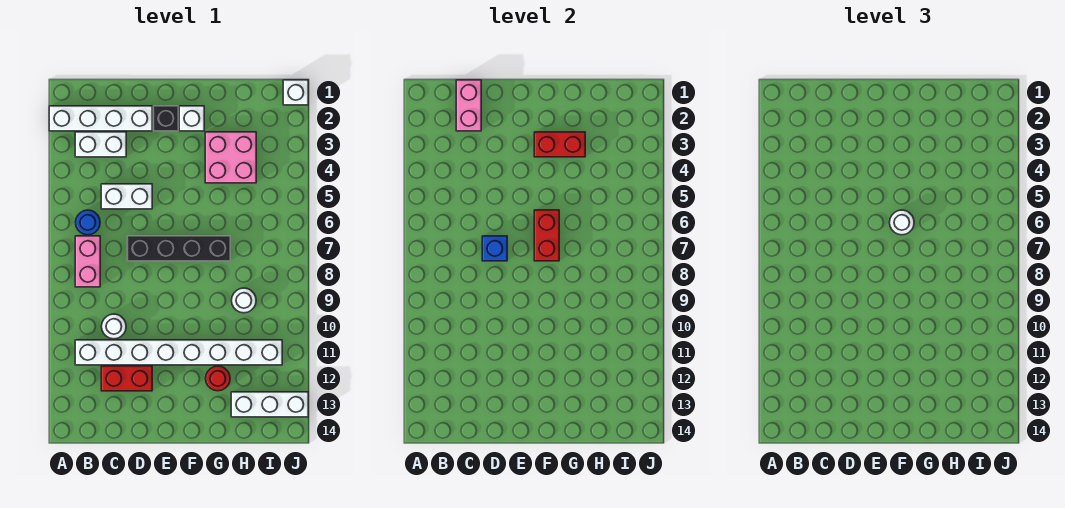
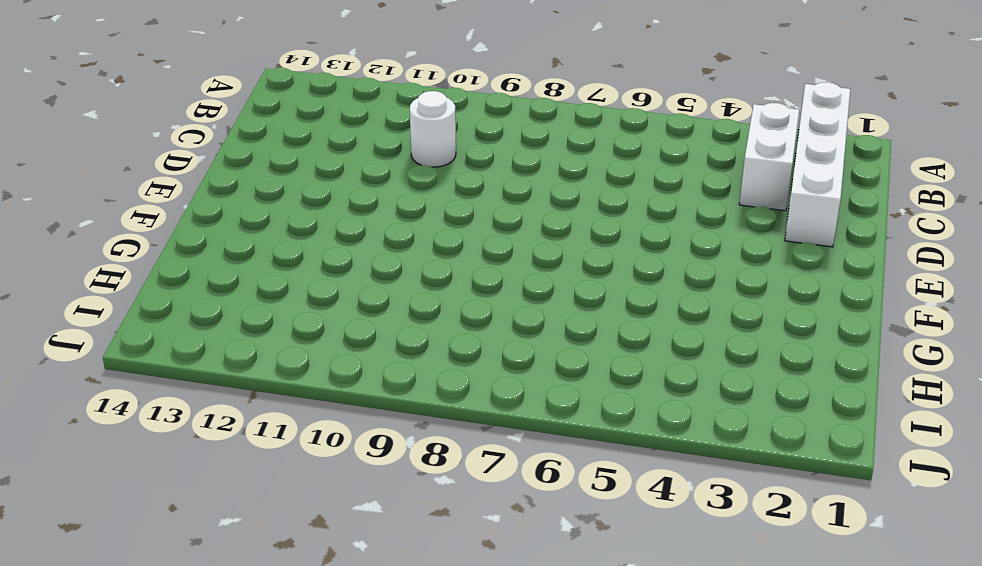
none -> blue round brick B6 level 1
none -> pink brick B7:B8 level 1
none -> white brick B11:I11 level 1

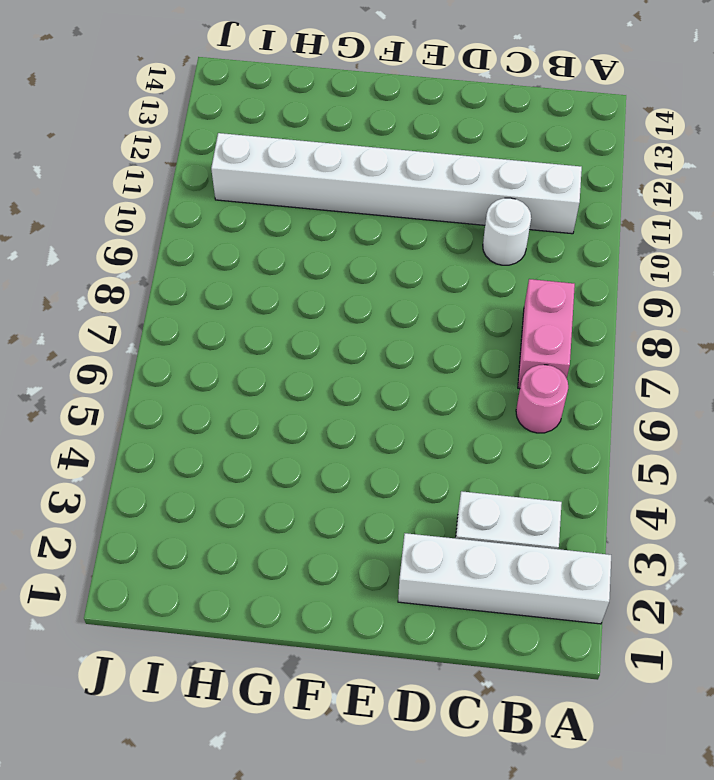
pink round brick B6 level 1 -> blue round brick B6 level 1
none -> white brick C5:D5 level 1
none -> red brick C12:D12 level 1
none -> black brick D7:G7 level 1

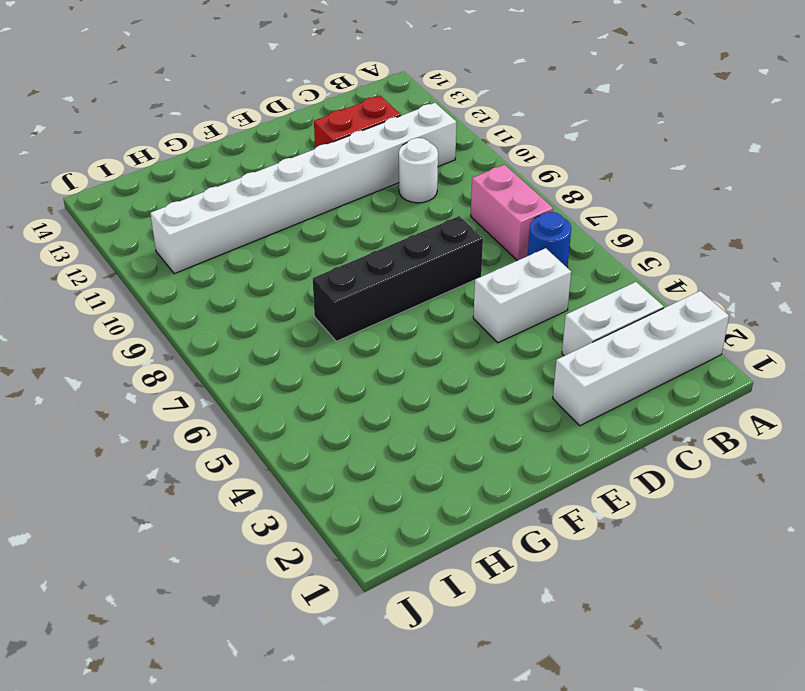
none -> black brick E2 level 1
none -> white brick F2 level 1
none -> pink brick G3:H4 level 1

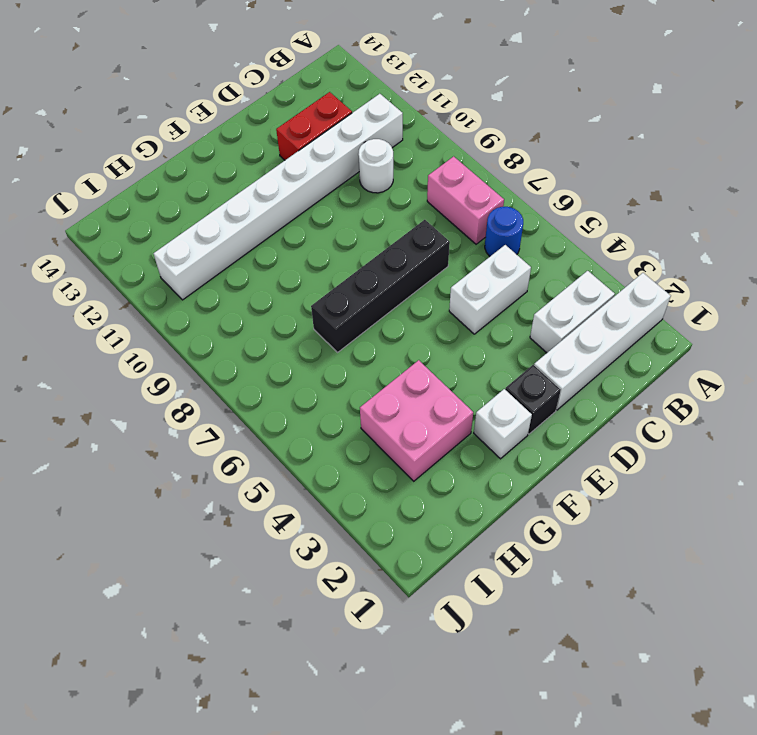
none -> red round brick G12 level 1
none -> white round brick H9 level 1
none -> white brick H13:J13 level 1

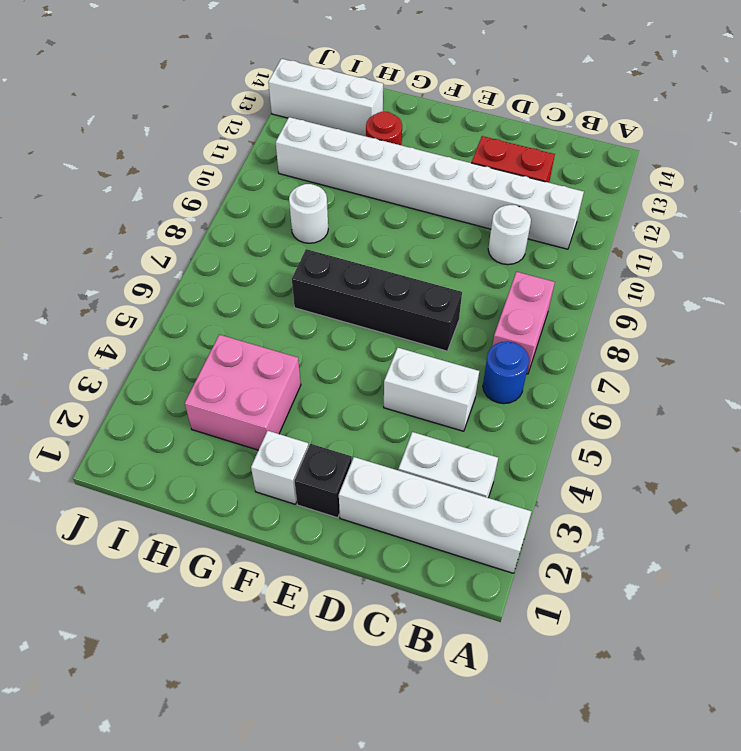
none -> white brick J1 level 1
none -> pink brick C1:C2 level 2
none -> blue brick D7 level 2

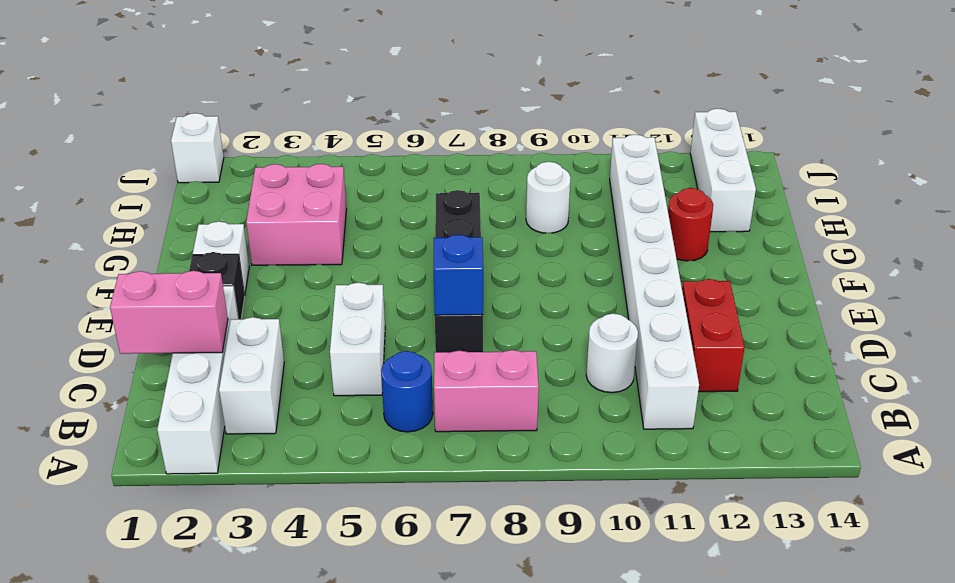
none -> red brick F3:G3 level 2
none -> red brick F6:F7 level 2
none -> white round brick F6 level 3

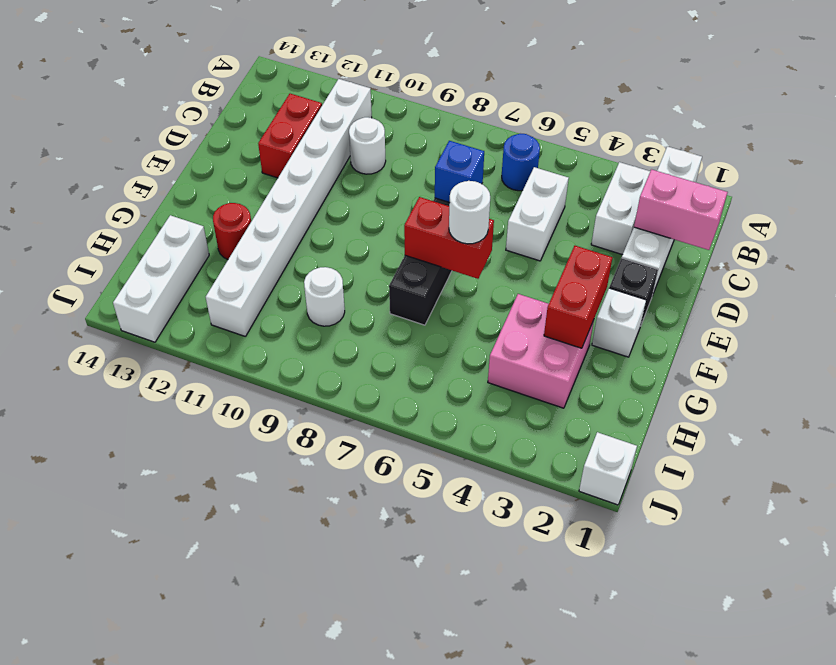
none -> pink brick B7:B8 level 1

